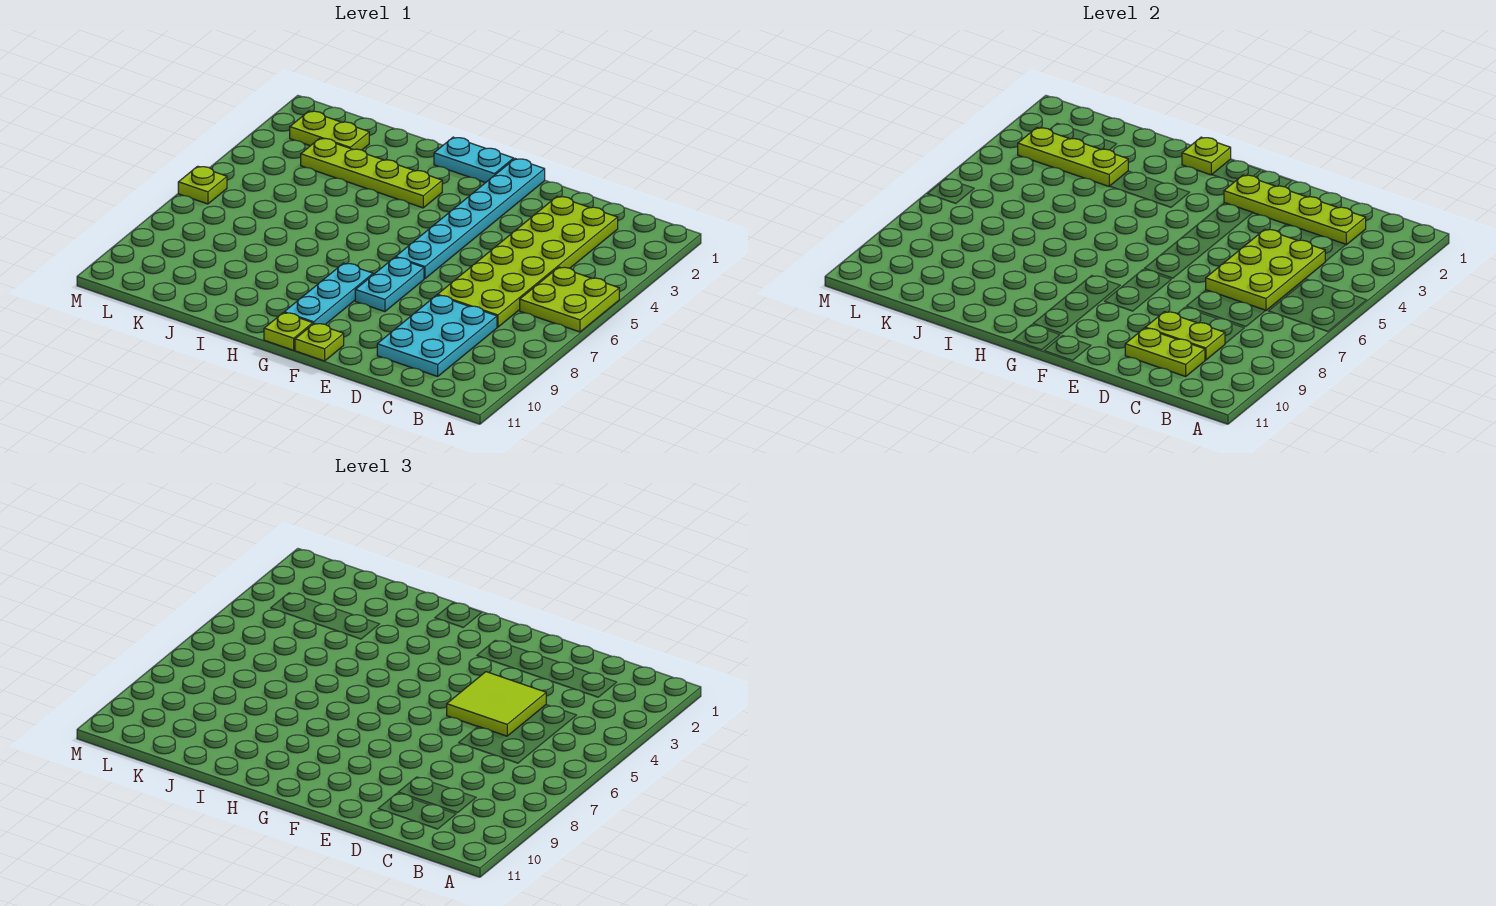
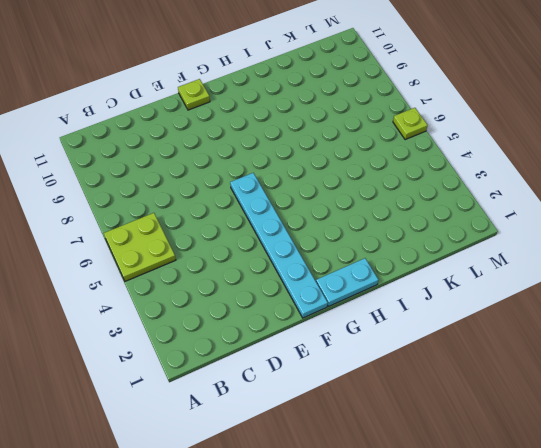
none -> lime plate C2:D7 level 1
none -> cyan plate C8:D10 level 1
none -> cyan plate F7:F8 level 1

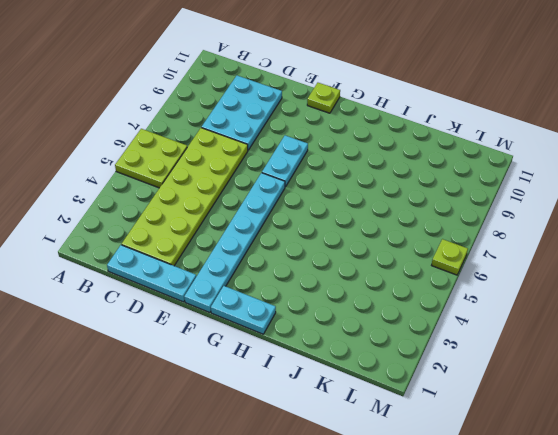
cyan plate C1:E1 level 1 -> cyan plate G8:G10 level 1
none -> lime plate G11 level 1
none -> lime plate H3:K3 level 1
none -> lime plate K2:L2 level 1

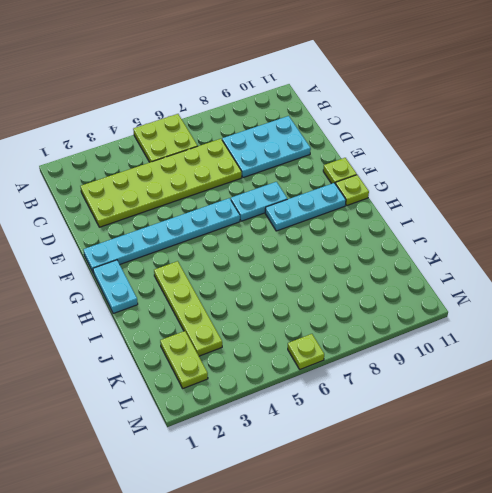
none -> lime plate C2:F2 level 2
none -> lime plate C4:D6 level 2
none -> lime plate C9:D9 level 2

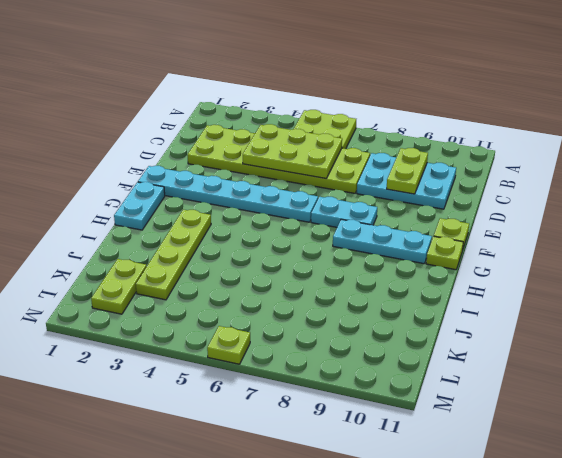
none -> lime plate C2:F2 level 2
none -> lime plate C10:D10 level 2
none -> lime plate H1 level 2

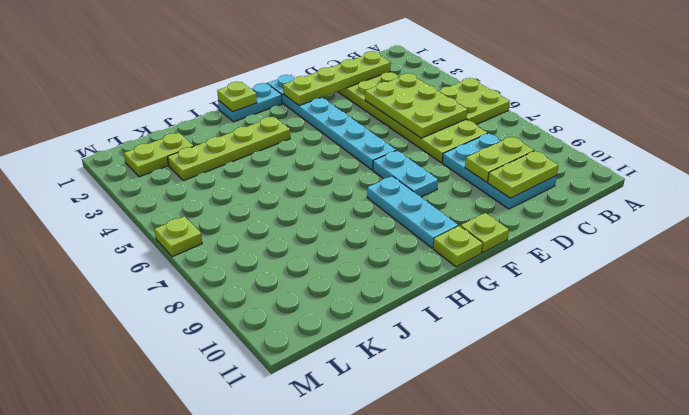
none -> lime plate J3:L3 level 2
none -> lime tile D4:E5 level 3

